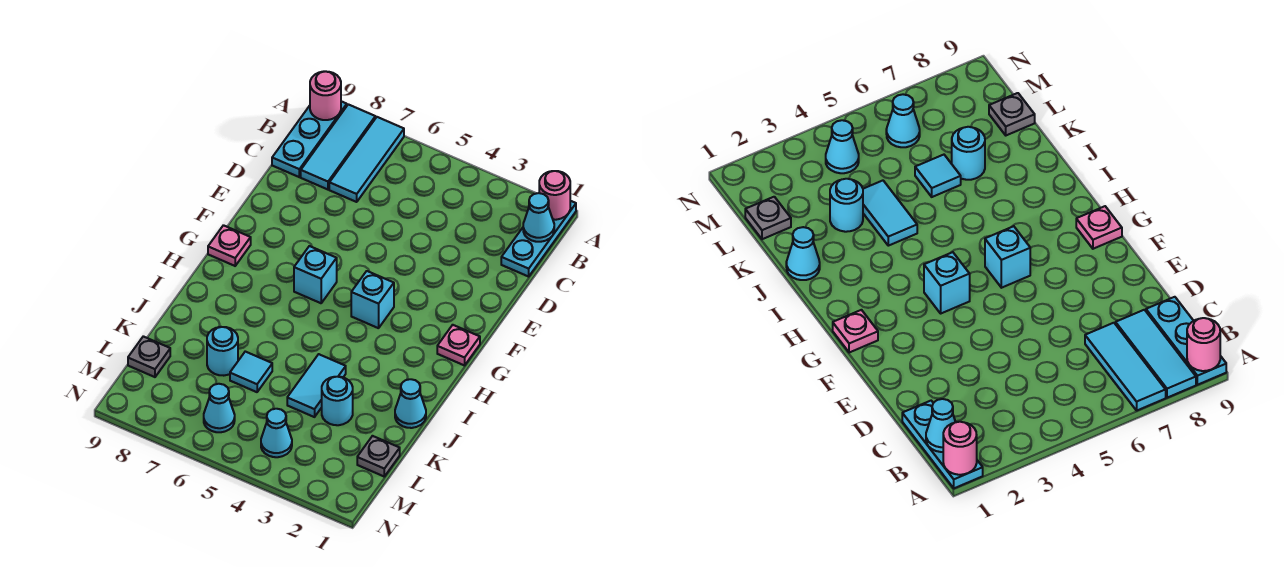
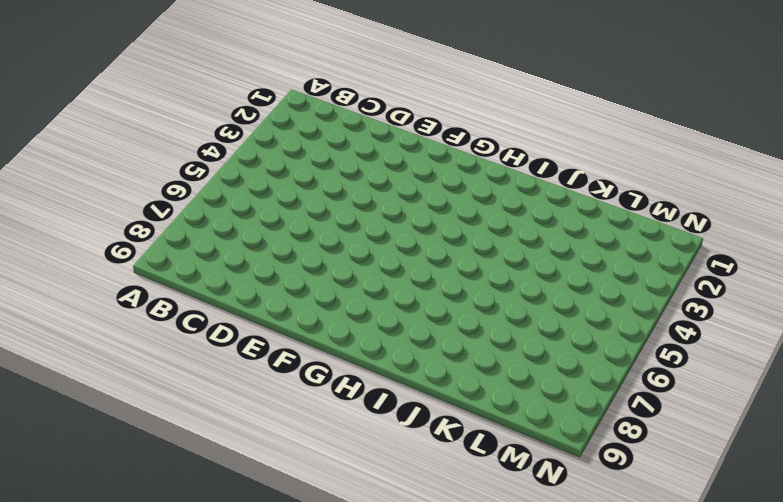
none -> cyan plate A1:C1 level 1
none -> cyan tile A7:C7 level 1
none -> cyan tile A8:C8 level 1

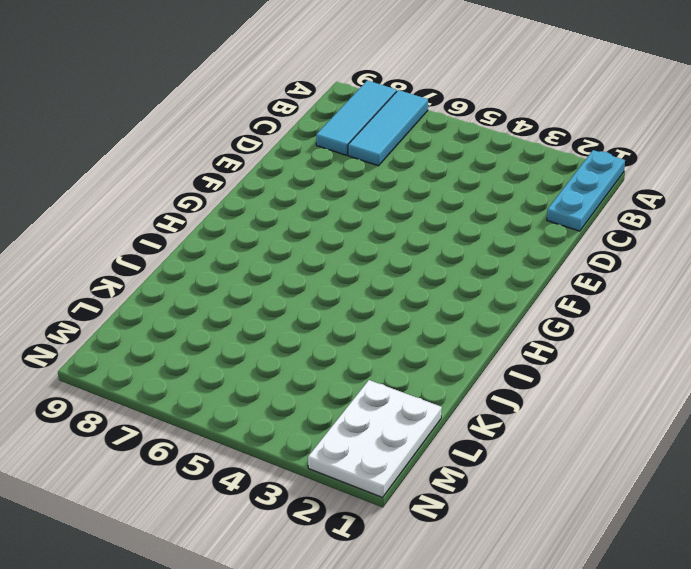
white plate L1:N2 level 1 -> grey plate L1 level 1
none -> cyan plate A9:C9 level 1
none -> pink plate G1 level 1
none -> cyan brick G4 level 1

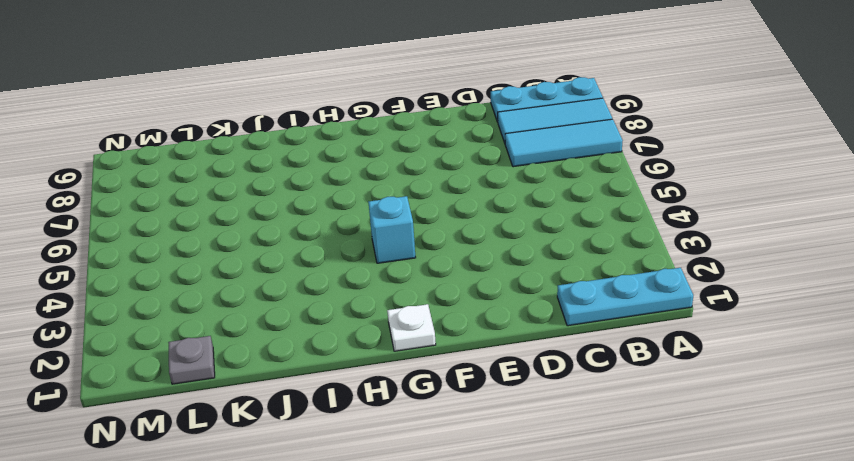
white plate G1 level 1 -> pink plate G1 level 1
none -> cyan brick G6 level 1
none -> pink plate G9 level 1
none -> cyan cone J1 level 1

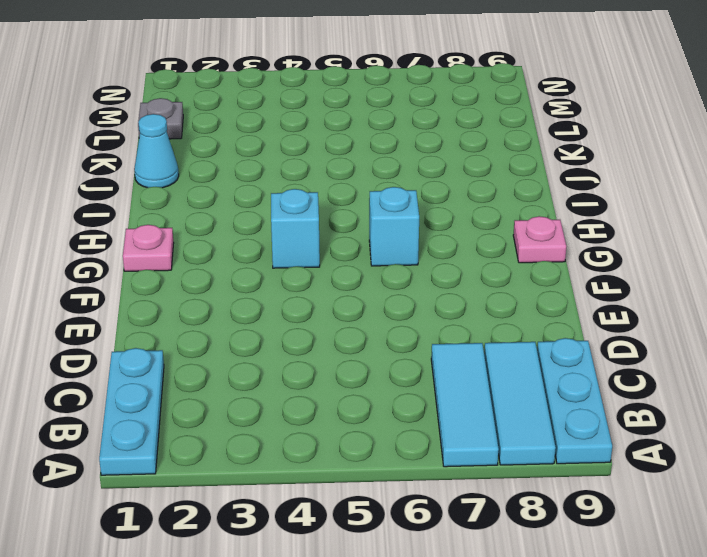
none -> cyan tile J4:K4 level 1
none -> cyan round brick K3 level 1
none -> cyan tile K6 level 1

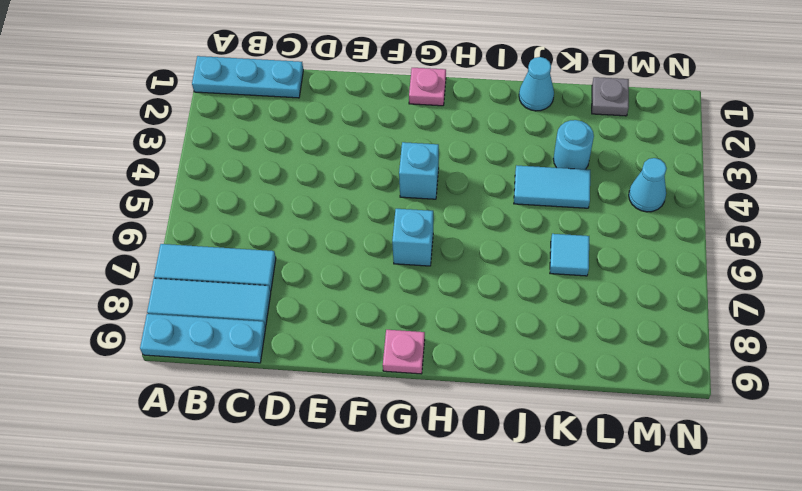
none -> cyan round brick K7 level 1
none -> grey plate L9 level 1
none -> cyan cone M6 level 1

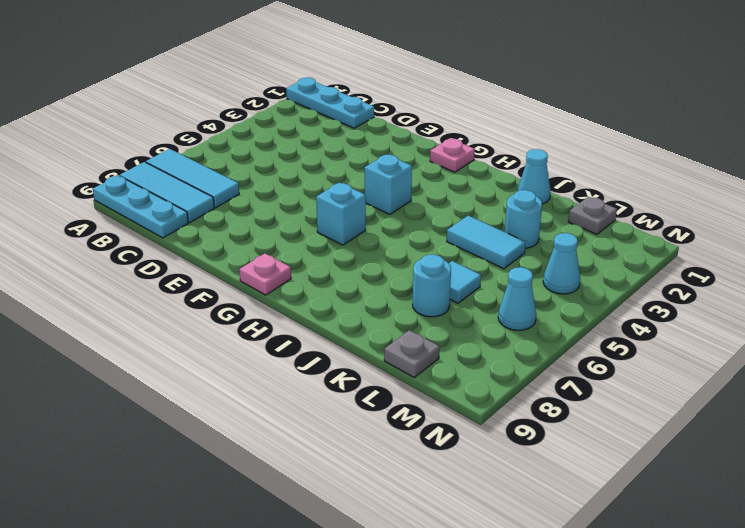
none -> pink round brick A1 level 2
none -> pink round brick A9 level 2
none -> cyan cone B1 level 2

